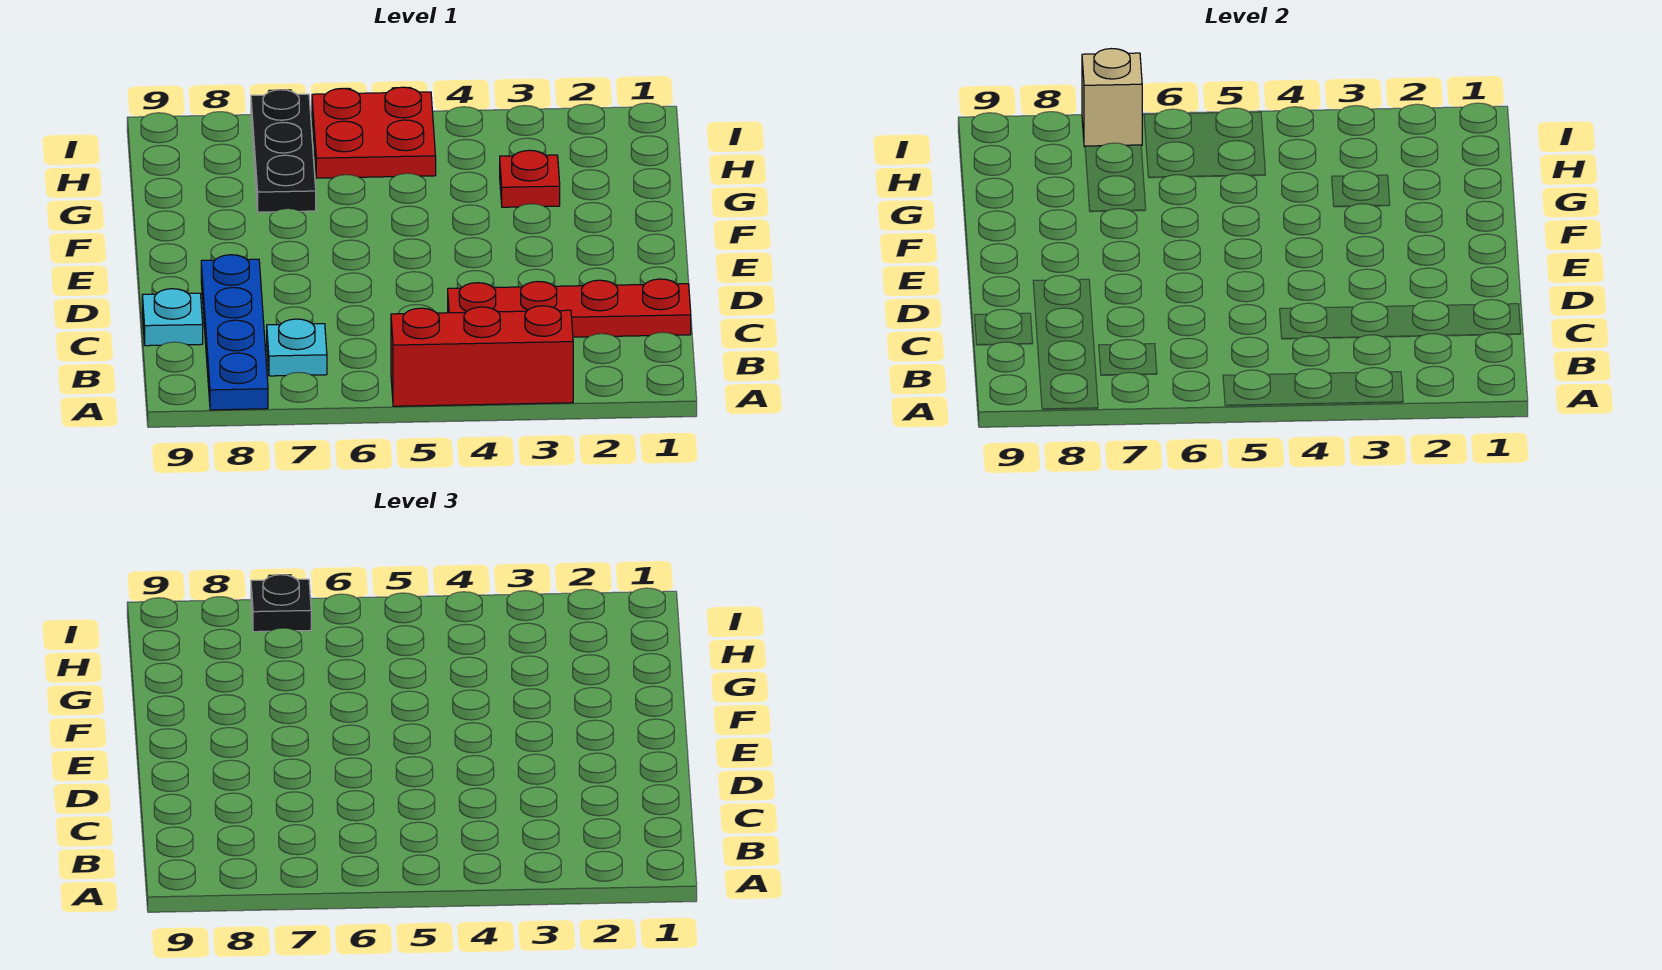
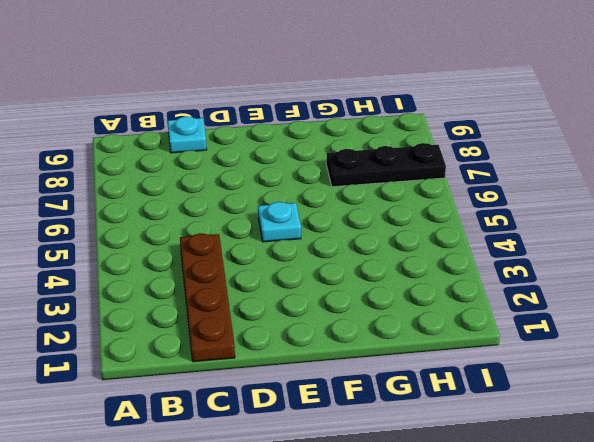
brown plate C1:C4 level 1 -> red plate C1:C4 level 1
cyan plate E5 level 1 -> cyan plate B7 level 1
none -> red brick A3:A5 level 1
none -> blue plate A8:D8 level 1

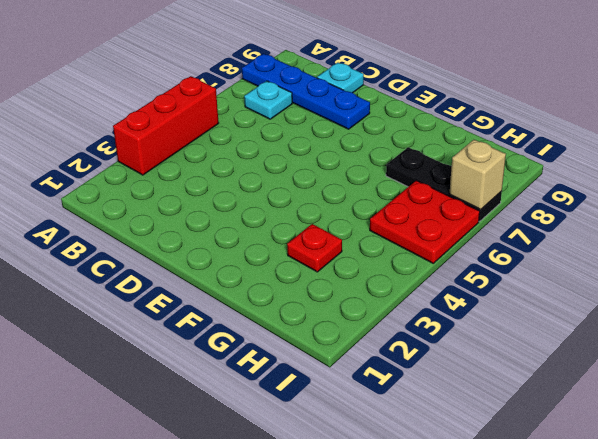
none -> red plate C1:C4 level 1
none -> black plate I7 level 3

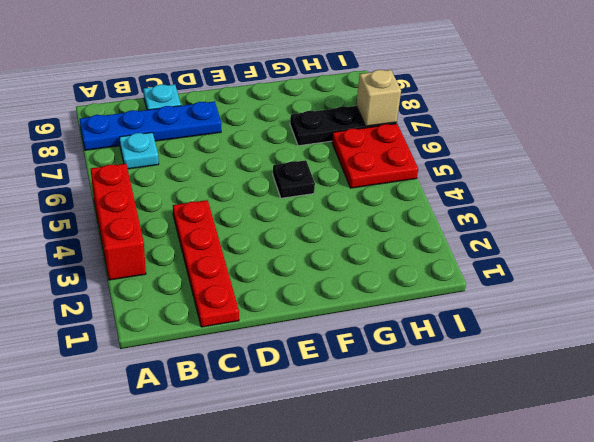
black plate F5 level 1 -> black plate I7 level 3
none -> red plate G3 level 1

